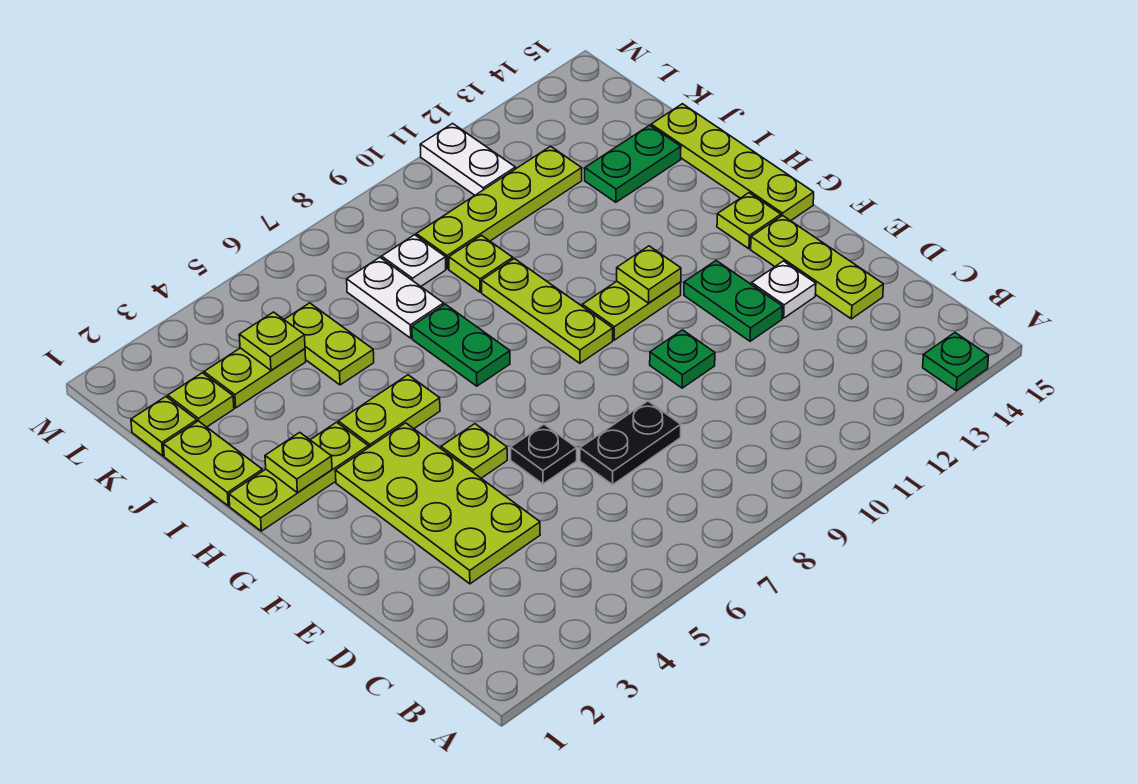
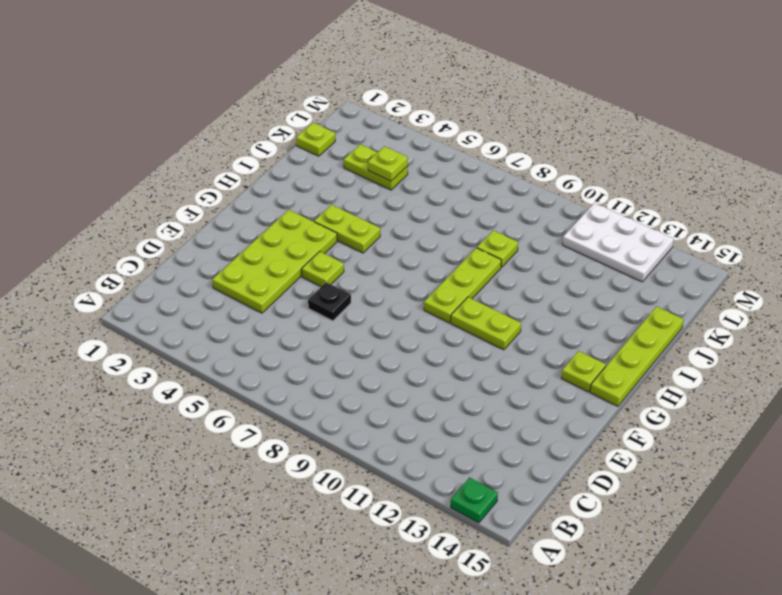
white plate L11:M13 level 1 -> white plate L11:M11 level 1
none -> black plate D7:D8 level 1
none -> lime plate D14:F14 level 1
none -> green plate E10 level 1
none -> green plate E12:F12 level 1

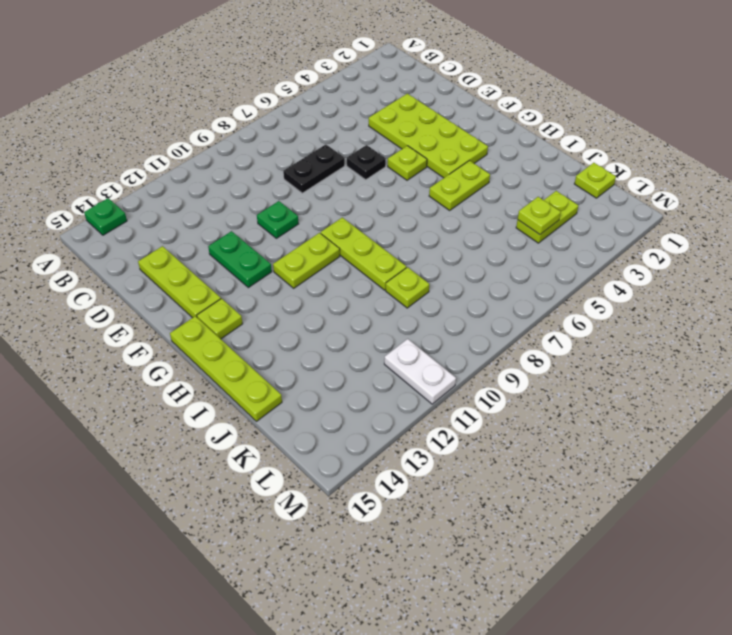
none -> white plate E13 level 1
none -> lime plate H1:H3 level 1
none -> green plate H7:I7 level 1
none -> lime plate I1:J1 level 1

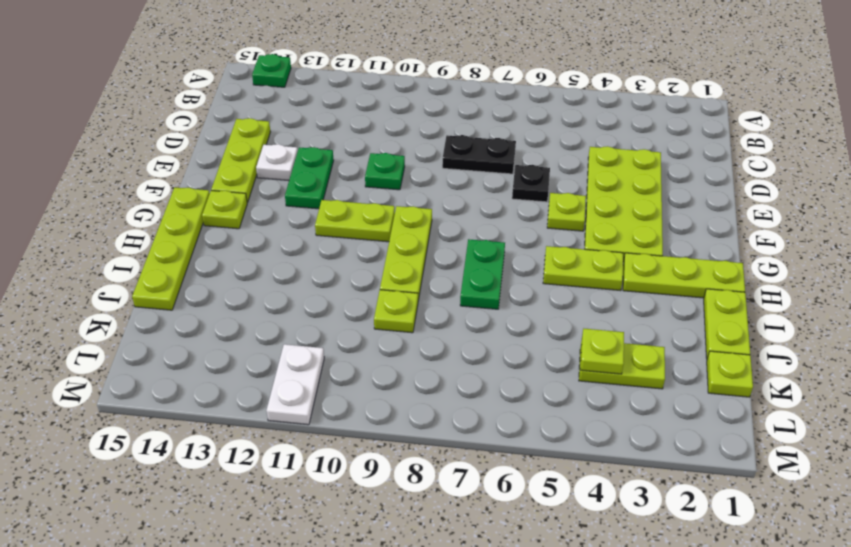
none -> lime plate J5:K5 level 1
none -> white plate J7:K7 level 1
none -> green plate J13:J14 level 1
none -> lime plate K2 level 1

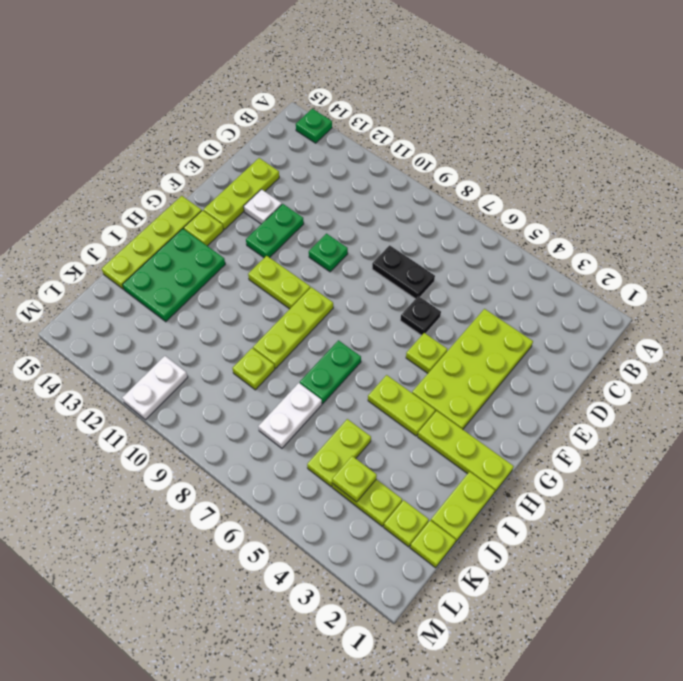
green plate H13:J14 level 1 -> green plate J13:J14 level 1
none -> white plate K8 level 1
none -> lime plate K9:K12 level 1
none -> lime plate G11 level 2
none -> lime plate H2 level 2

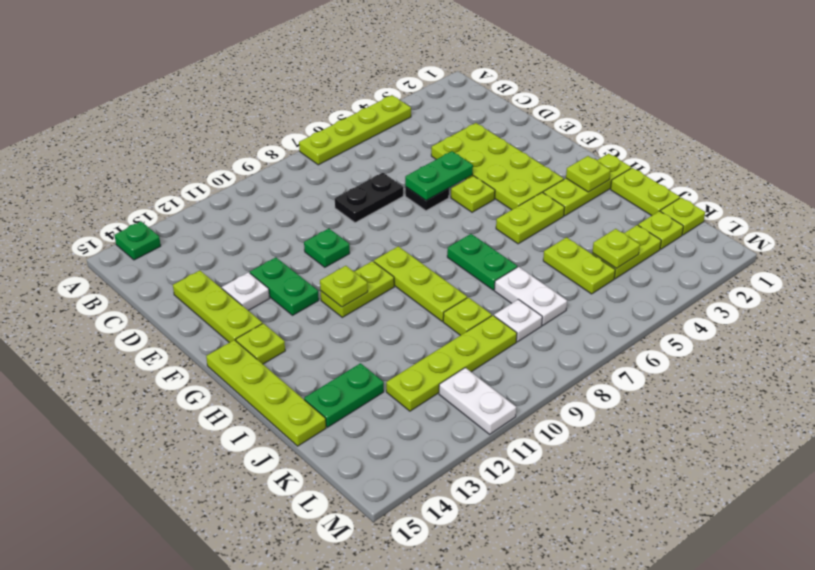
lime plate A4:A7 level 1 -> none
green plate E5:E6 level 2 -> none

